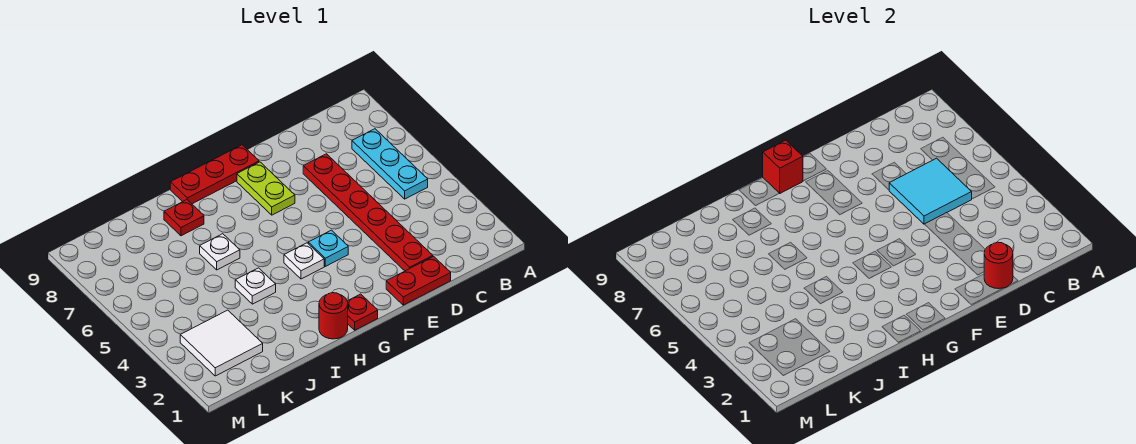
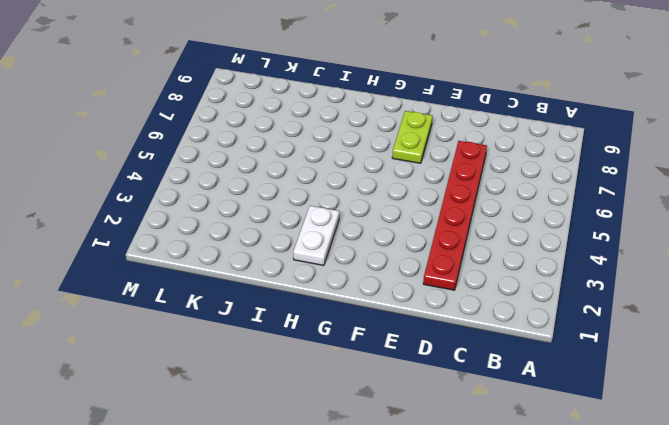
white plate H2:H3 level 1 -> none
none -> cyan plate B5:B7 level 1
none -> red plate D1:E1 level 1
none -> cyan plate F4 level 1

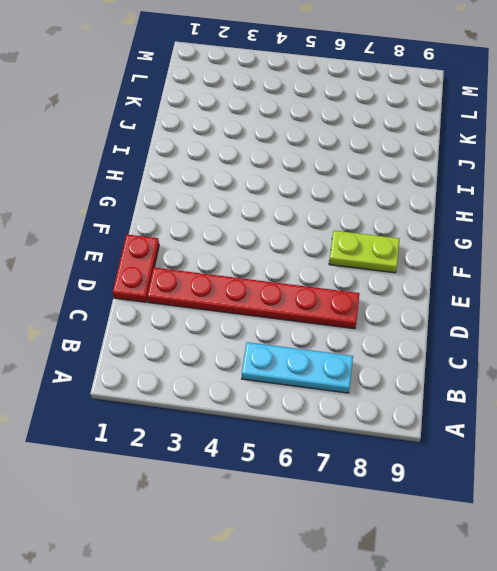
none -> cyan plate F4 level 1
none -> red plate F9:H9 level 1
none -> red plate G1 level 1

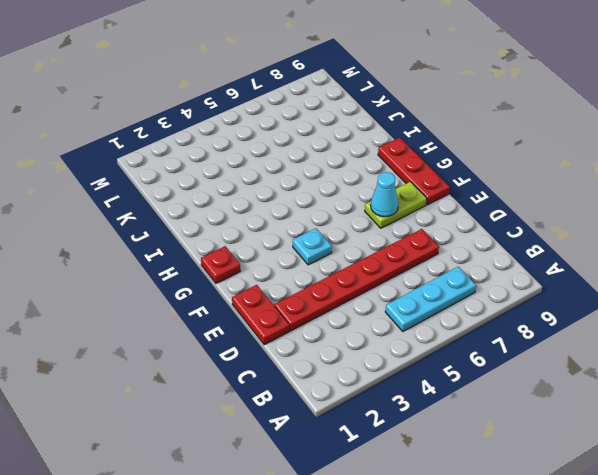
cyan cone F7 level 2 -> none
none -> white plate G4 level 1
none -> red round brick H1 level 1
none -> white plate I4 level 1

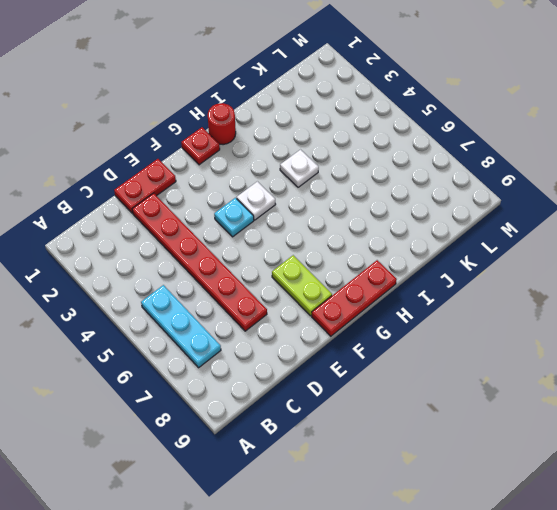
none -> white plate I6 level 1
none -> red plate I8 level 1
none -> white tile K2:L3 level 1

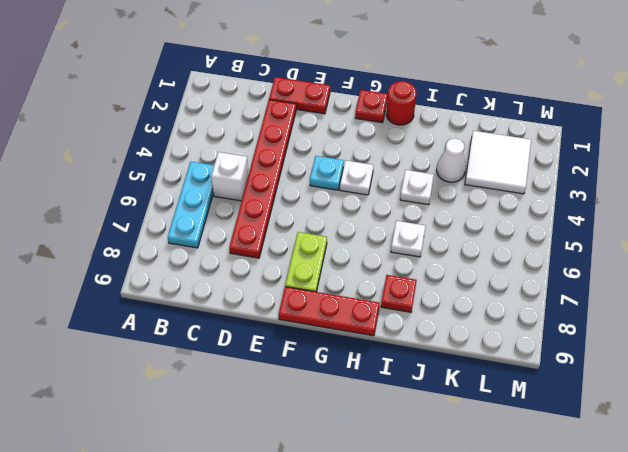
white brick C5 level 1 -> none
white cone J3 level 1 -> none
none -> cyan tile C5:D6 level 2
none -> red round brick D1 level 2
none -> red brick G9 level 2

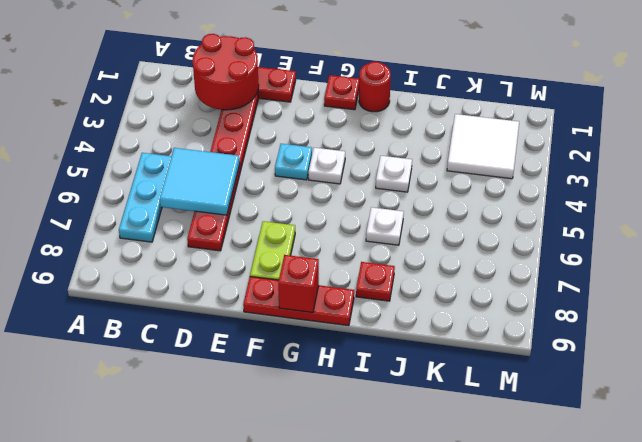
red round brick C1:D2 level 2 -> red round brick D1 level 2

